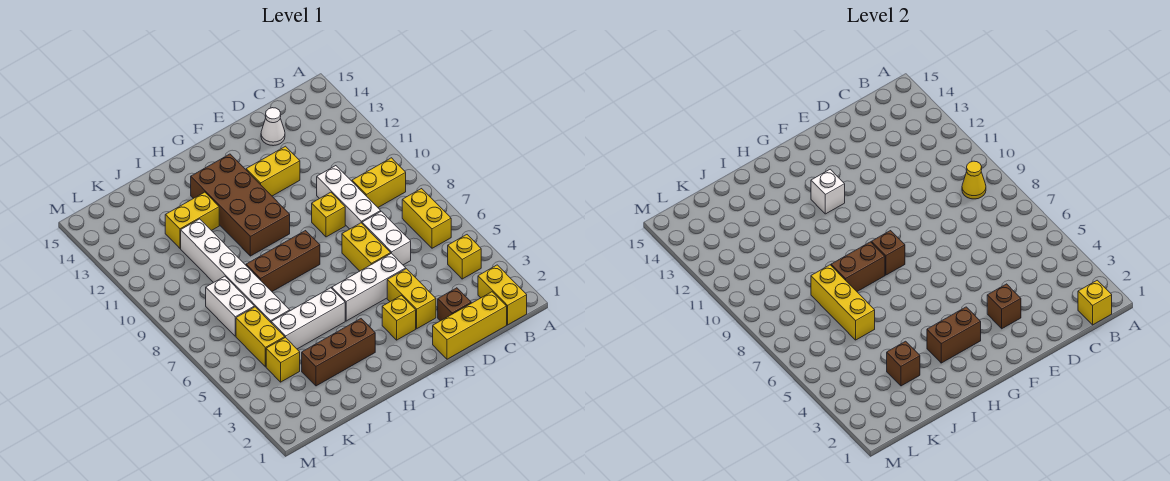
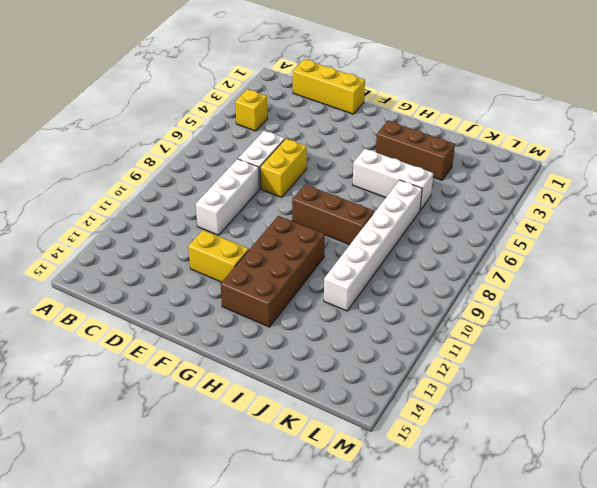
none -> yellow brick B1:B2 level 1
none -> yellow brick B6:B7 level 1
none -> yellow brick B9:C9 level 1
none -> brown brick D2 level 1

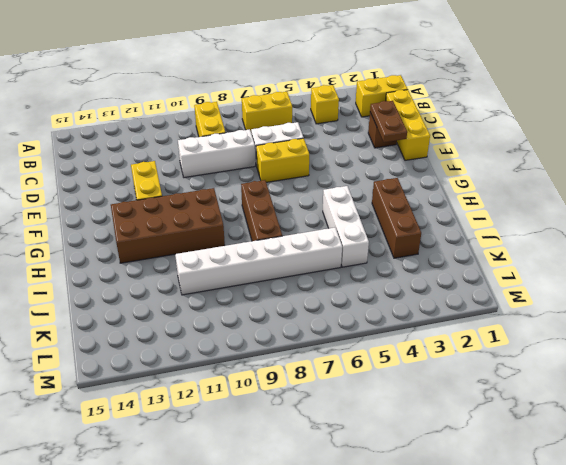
brown plate D2:E2 level 2 -> none
none -> white cone D14 level 1
none -> yellow brick E3:E4 level 1
none -> white brick E5:G5 level 1
none -> yellow brick E9 level 1

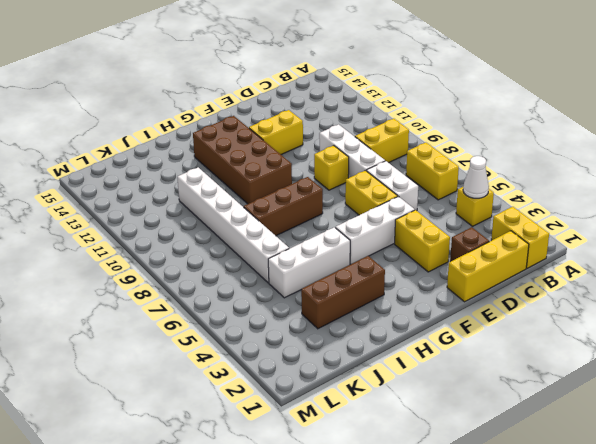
white cone B4 level 2 -> white cone D14 level 1
none -> yellow brick F3 level 1
none -> yellow brick I12:J12 level 1
none -> yellow brick K4 level 1
none -> yellow brick K5:K6 level 1

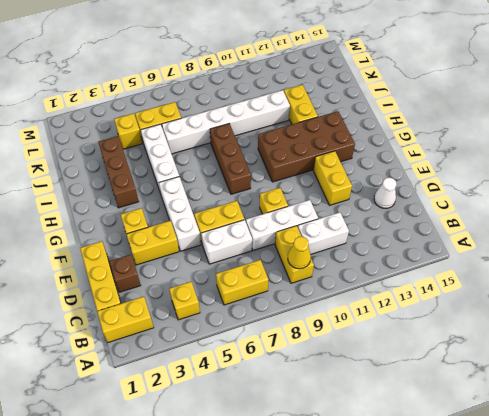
white brick C10:C11 level 1 -> white brick K7:K8 level 1
none -> yellow brick B1 level 2
none -> brown brick E3 level 2
none -> brown brick G3:H3 level 2
none -> brown brick G8 level 2

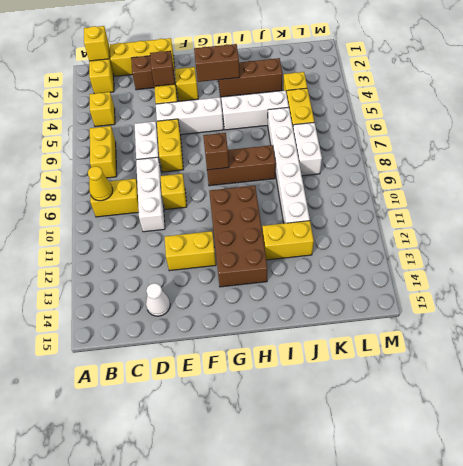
none -> white brick G12 level 2
none -> brown brick H8:I8 level 2
none -> brown brick J3 level 2
none -> yellow brick J6:J8 level 2

